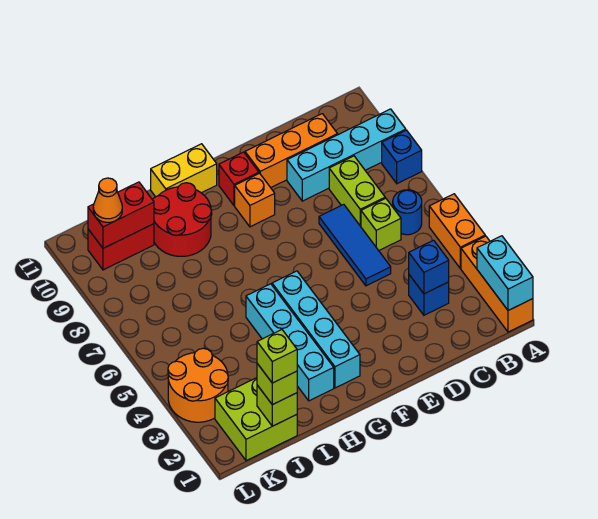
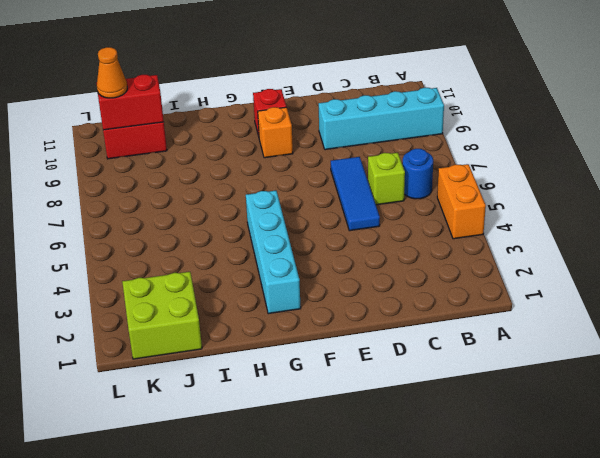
none -> orange brick A1:A3 level 1
none -> blue brick A8 level 1
none -> blue brick C3 level 1

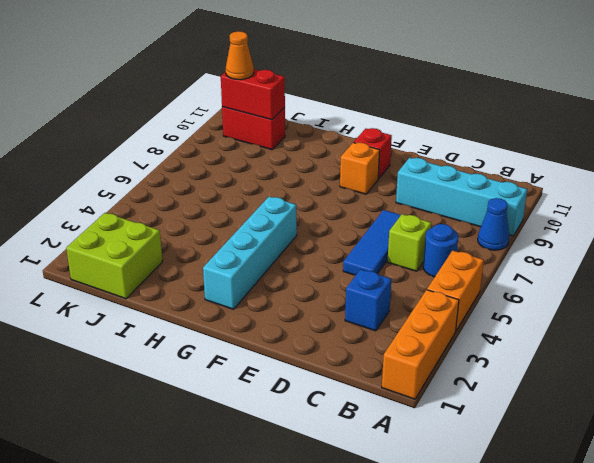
blue cone A8 level 1 -> blue brick A8 level 1
none -> lime brick C7:C8 level 1
none -> orange brick C10:E10 level 1
none -> yellow brick G11:H11 level 1

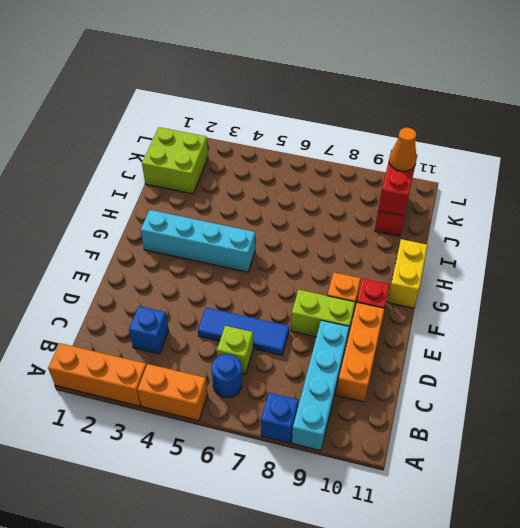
lime brick E8:E9 level 1 -> lime brick C7:C8 level 1
none -> cyan brick H2:H5 level 1
none -> red round brick H9:I10 level 1
none -> orange round brick K3:L4 level 1

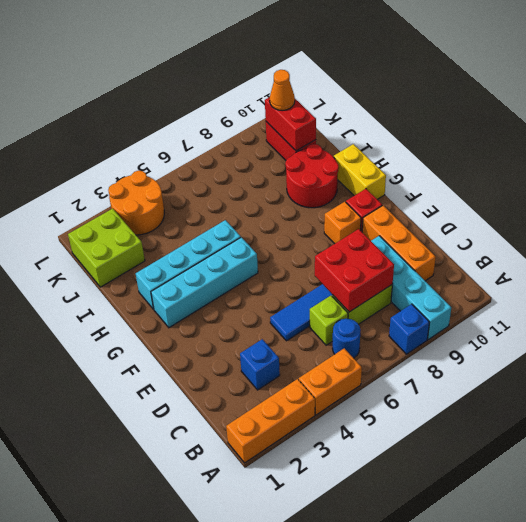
red brick C7:D8 level 2 -> none
none -> cyan brick A1:A2 level 2
none -> blue brick C3 level 2
none -> lime brick J1 level 2

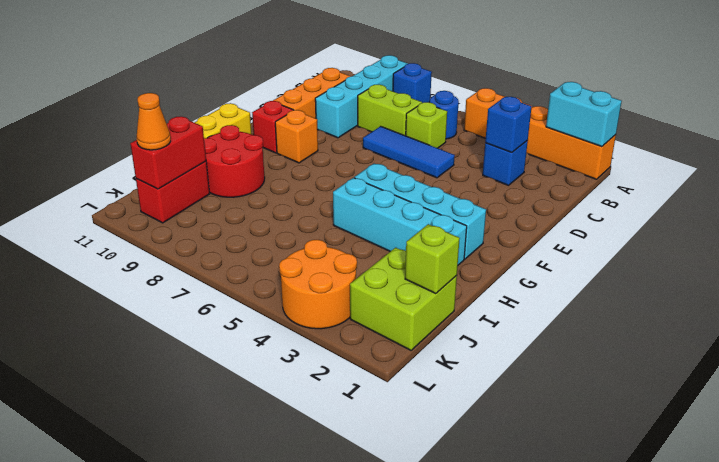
none -> lime brick J1 level 3
none -> lime brick J1 level 4

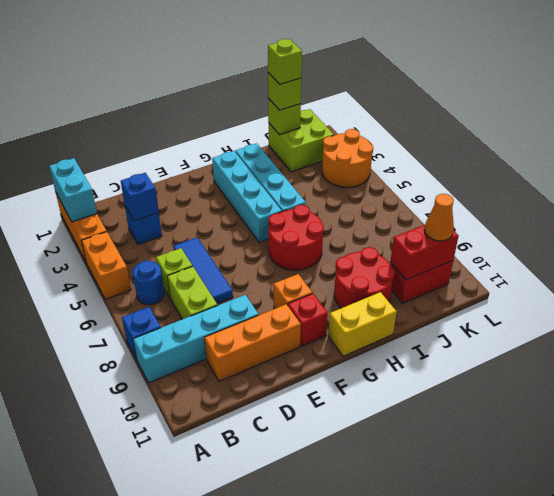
red round brick G6:H7 level 1 -> none

